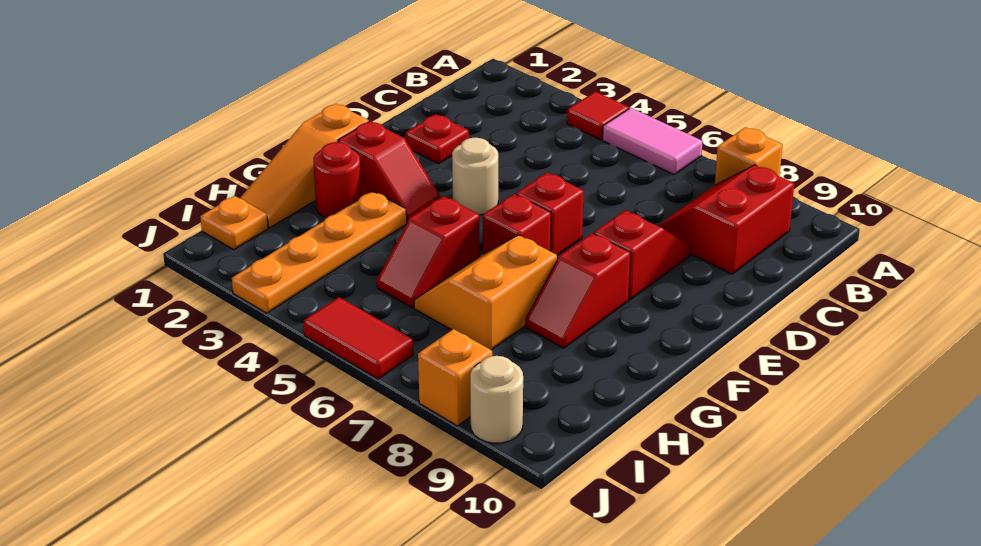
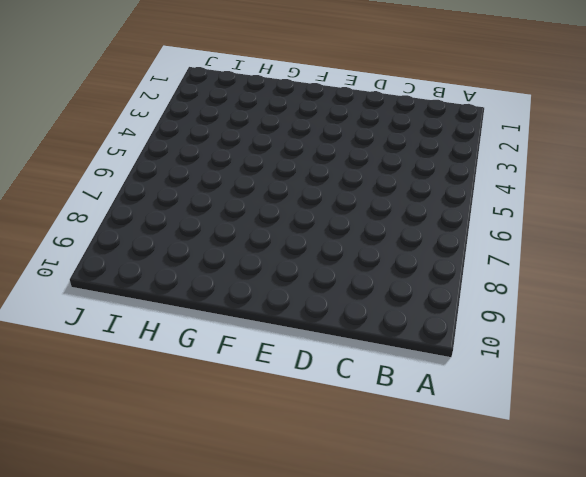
none -> red tile A4 level 1
none -> pink tile A5:A6 level 1
none -> orange brick A8 level 1

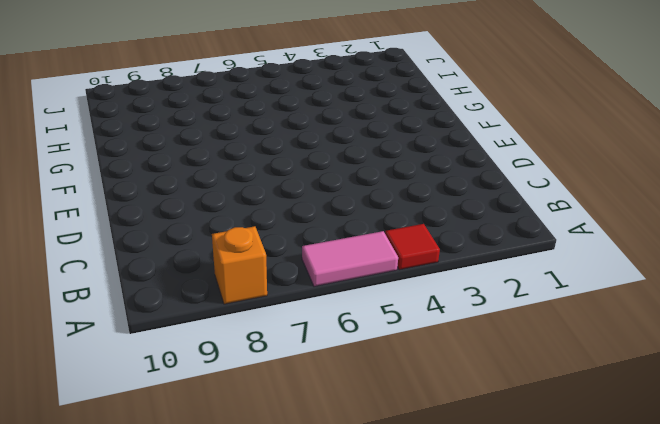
none -> red slope B8:C9 level 1 top 9
none -> red plate D2 level 1
none -> red slope D8:E8 level 1 top E

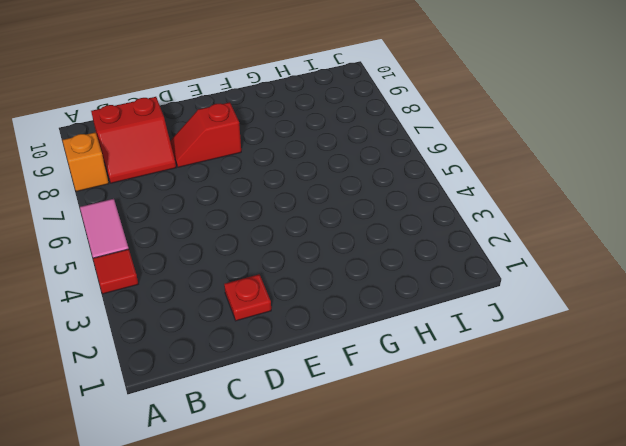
none -> tan round brick E4 level 1
none -> red brick E6 level 1
none -> orange slope F1:H1 level 1 top F

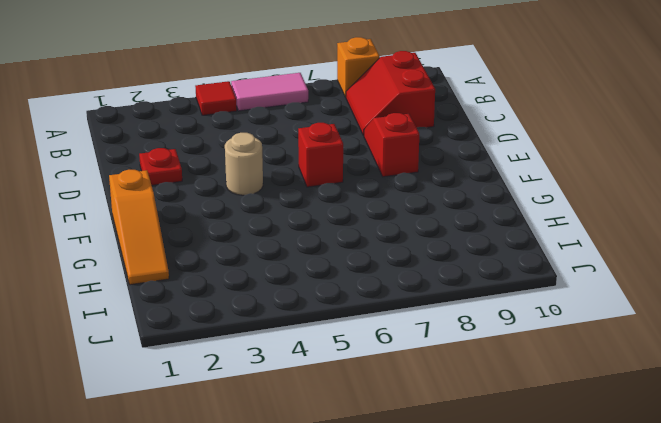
none -> red slope F2:F3 level 1 top 2
none -> red brick F6 level 1
none -> red slope F8:G8 level 1 top F

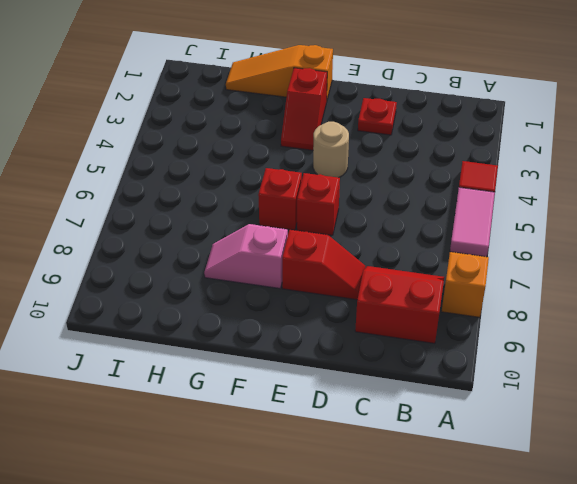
pink slope F8:G8 level 1 top F -> red slope F8:G8 level 1 top F
none -> red round brick G2 level 1
none -> orange plate G3:J3 level 1
none -> red slope G5:H5 level 1 top G

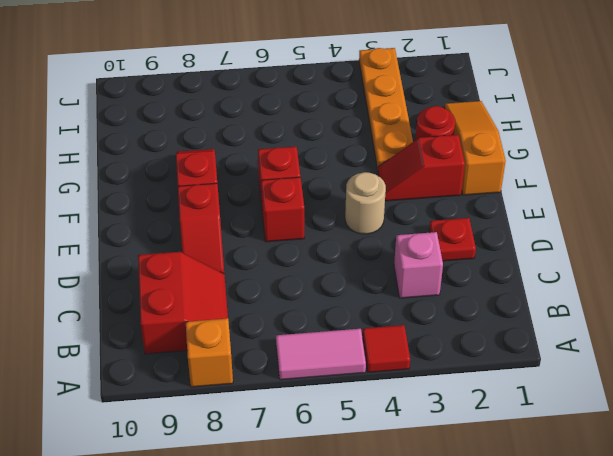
pink brick C3 level 1 -> none
none -> red slope G5:H5 level 1 top G
none -> orange slope G6:H7 level 1 top 7
none -> orange plate I1 level 1

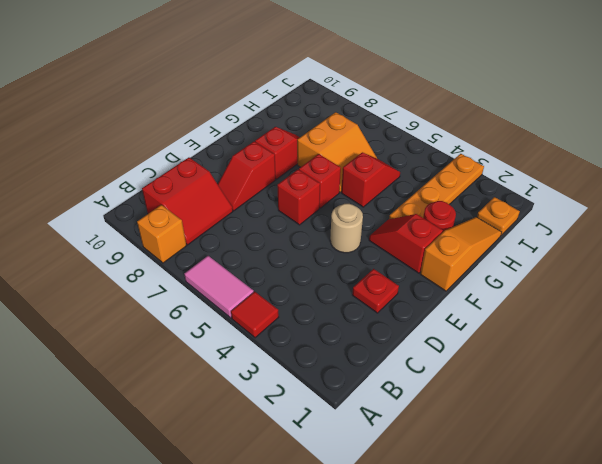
none -> red tile J5:J6 level 1
none -> orange brick J8 level 1
none -> tan round brick J9 level 1

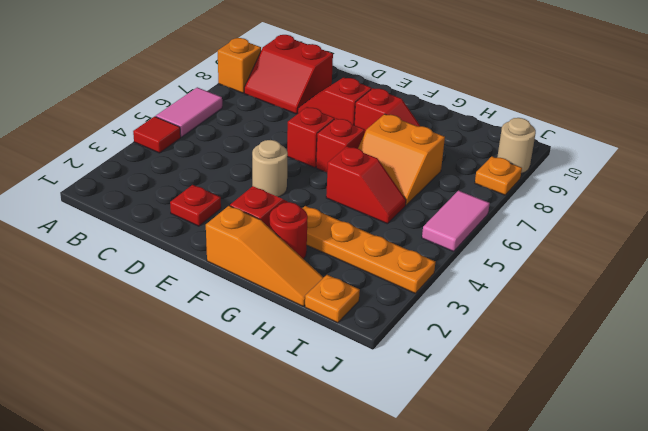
pink tile J5:J6 level 1 -> red tile J5:J6 level 1
orange plate J8 level 1 -> orange brick J8 level 1

